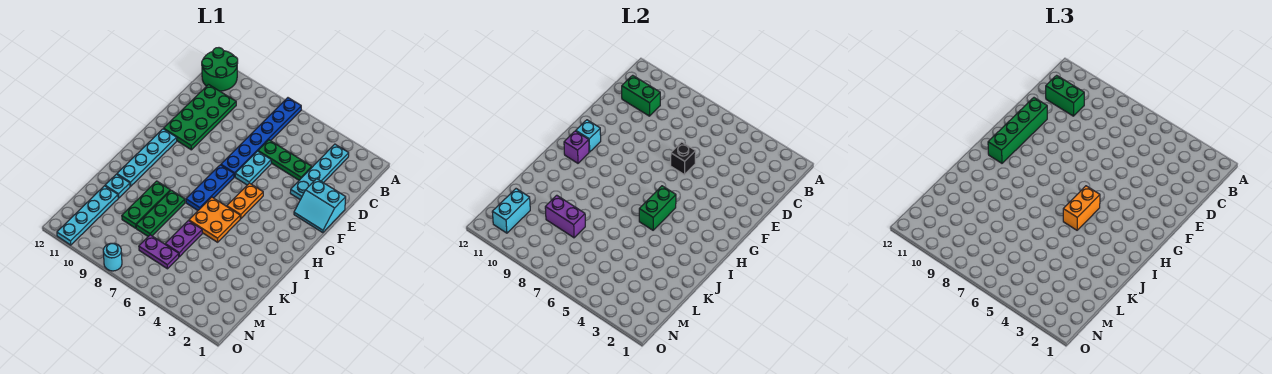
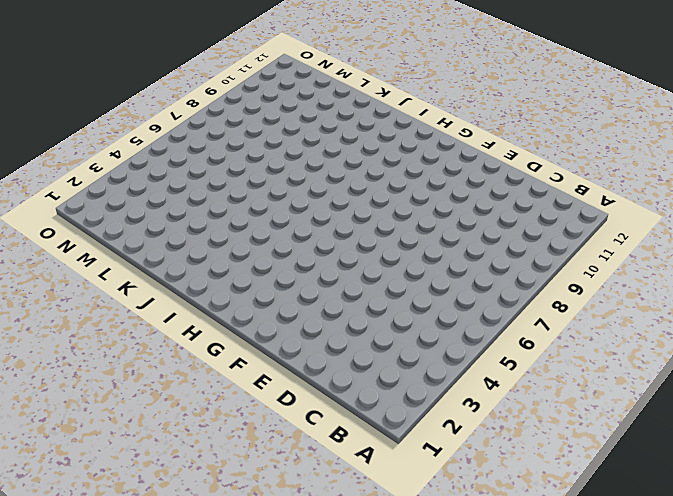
none -> blue plate A7:F7 level 1
none -> green round brick A11:B12 level 1
none -> cyan plate B3:E3 level 1

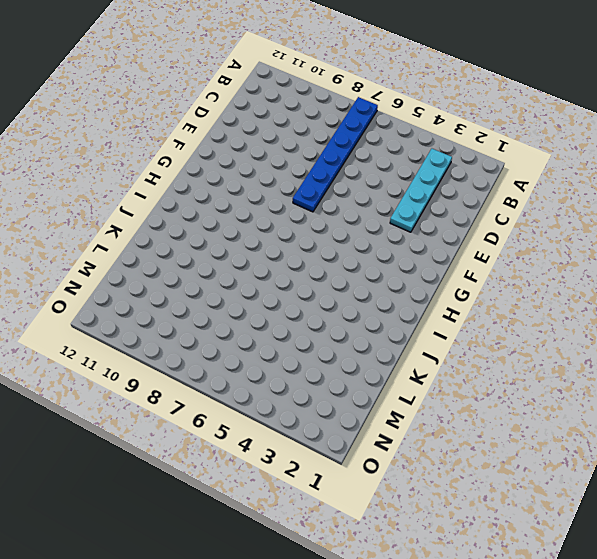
none -> green round brick A11:B12 level 1
none -> green plate C10:F11 level 1
none -> green plate D4:D6 level 1

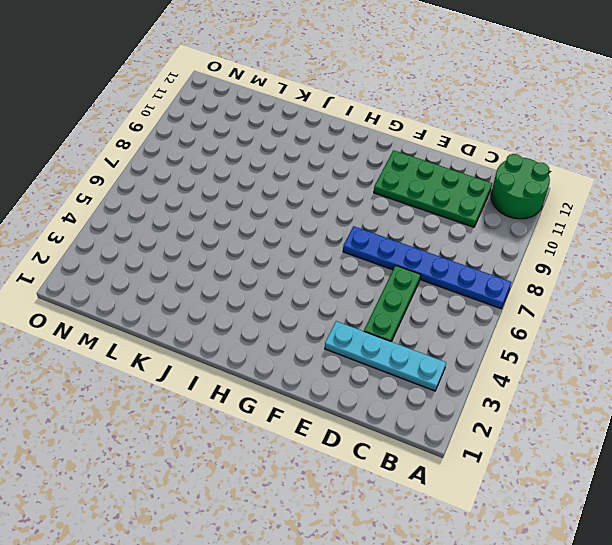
none -> cyan slope E1:F2 level 1 top E
none -> cyan plate E6:F6 level 1
none -> orange plate G5:H5 level 1

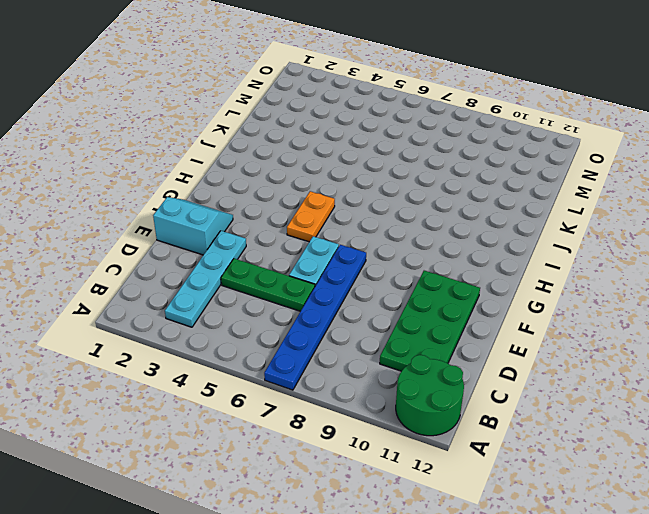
none -> blue plate G7:I7 level 1
none -> cyan plate G11:J11 level 1
none -> orange plate I5:J6 level 1

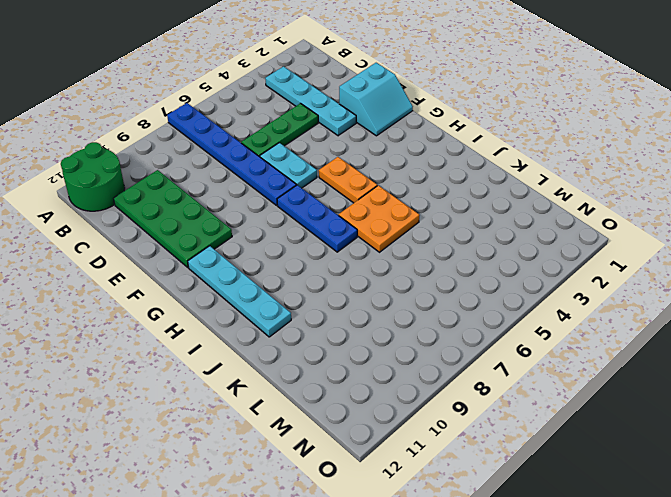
none -> green plate J8:L8 level 1
none -> green plate J9:L9 level 1
none -> purple plate K6:L6 level 1

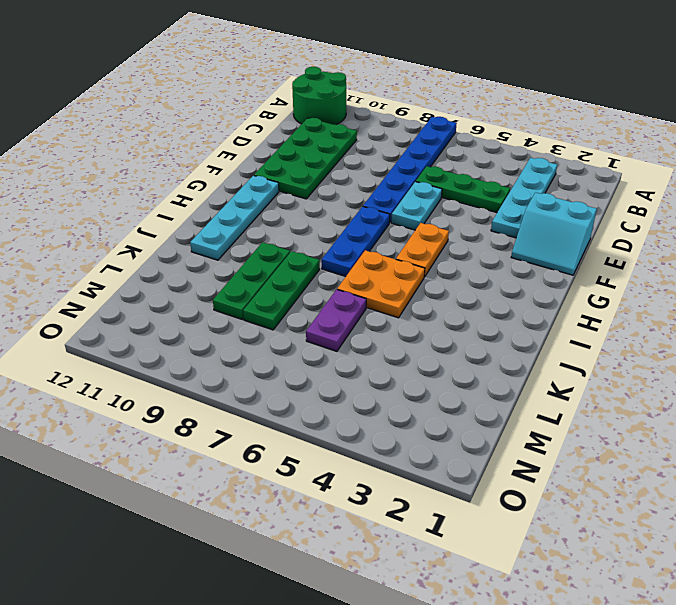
none -> cyan plate K11 level 1
none -> cyan plate L11:O11 level 1
none -> purple plate M6:M7 level 1

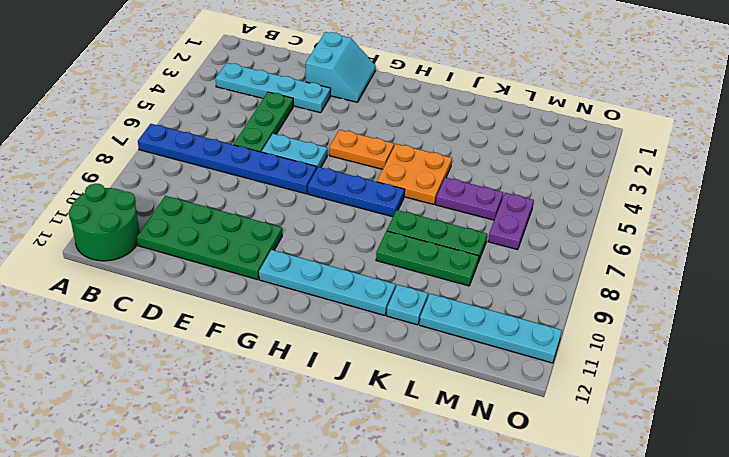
none -> cyan round brick O8 level 1
none -> green brick C10:C11 level 2
none -> black brick E6 level 2

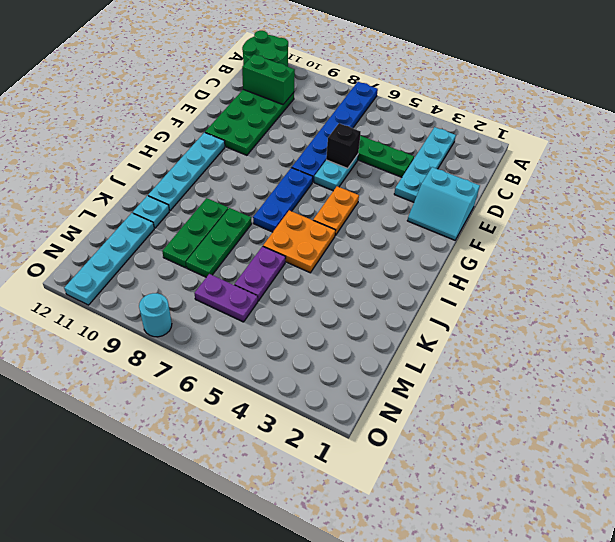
none -> cyan brick G11 level 2
none -> green brick H5:I5 level 2
none -> purple brick H11 level 2

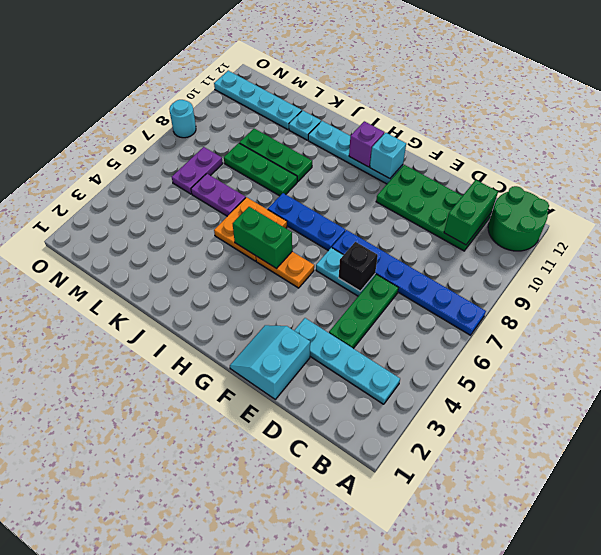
none -> purple brick L8:L9 level 2
none -> cyan brick M11:N11 level 2
none -> green brick C10:C11 level 3

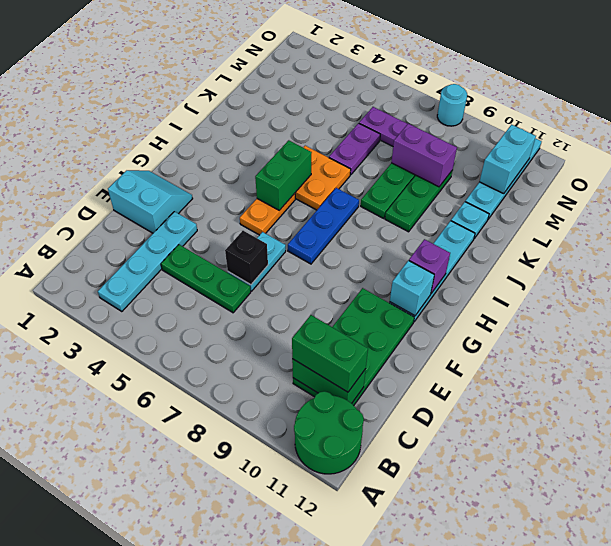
none -> blue plate A7:F7 level 1
none -> green brick E11:H11 level 3
none -> orange brick H5:I5 level 3

